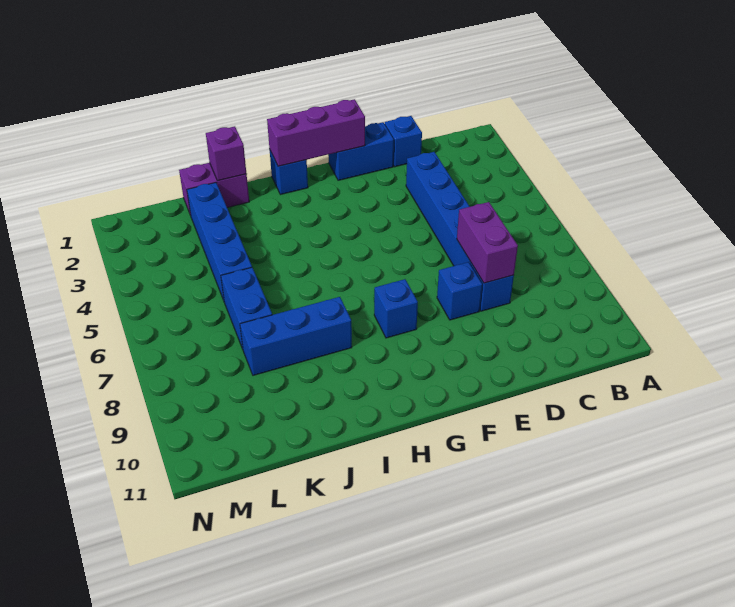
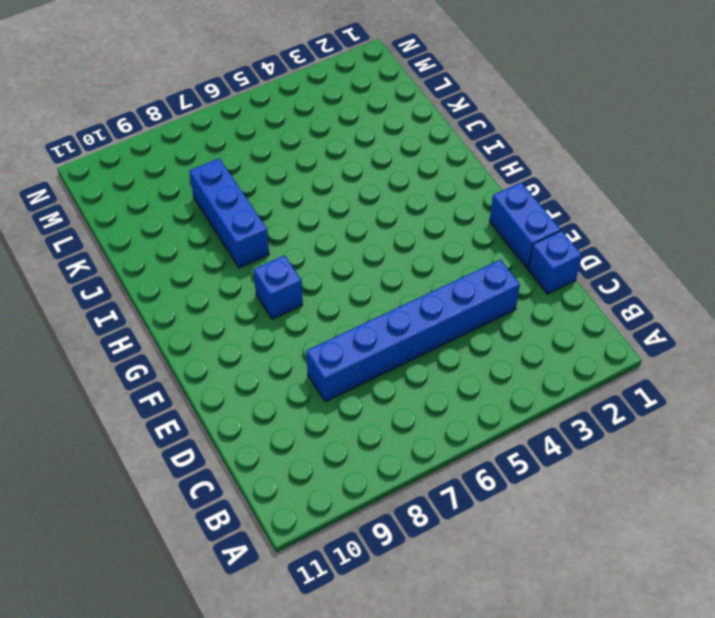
none -> blue brick E8 level 1
none -> blue brick H1 level 1
none -> purple brick J1:K1 level 1

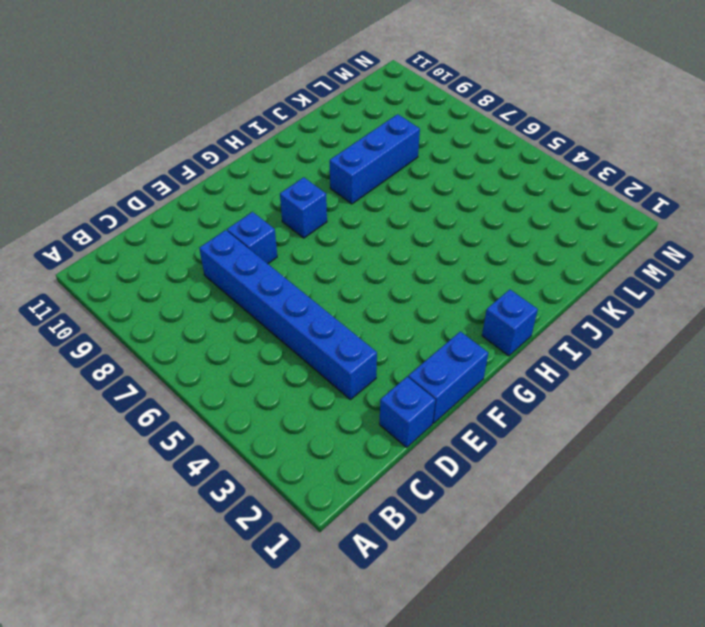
none -> purple brick J1:K1 level 1
none -> blue brick K2:K5 level 1
none -> blue brick K6:K7 level 1

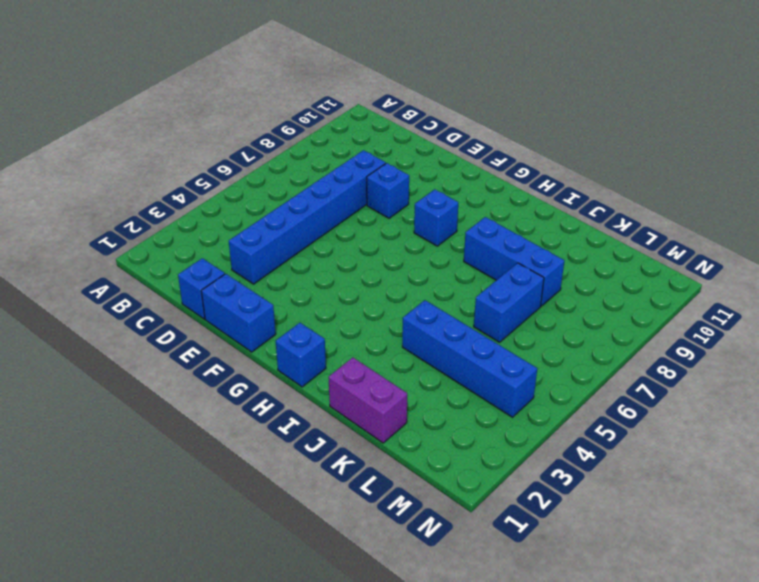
blue brick J4:M4 level 1 -> blue brick K2:K5 level 1
none -> purple brick D7:D8 level 2
none -> purple brick F1:H1 level 2
none -> purple brick J1 level 2

